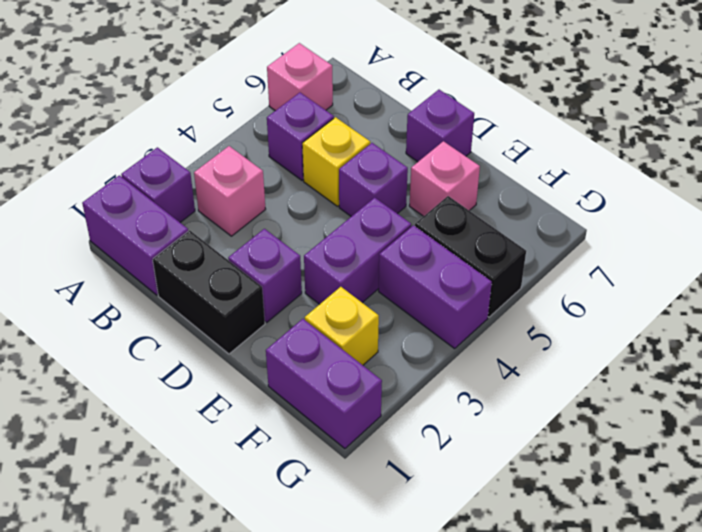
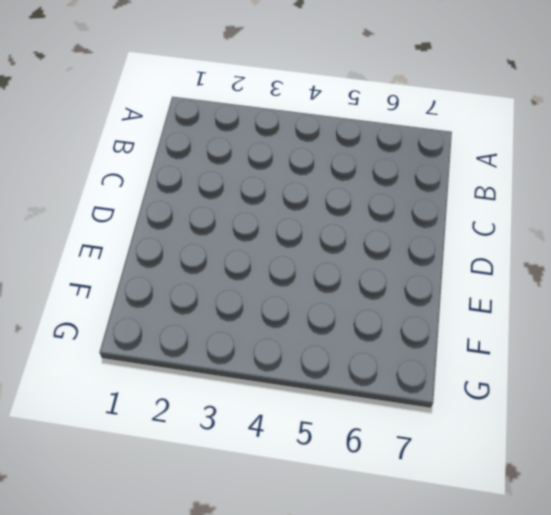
none -> purple brick A1:B1 level 1
none -> purple brick A2 level 1
none -> pink brick A6 level 1

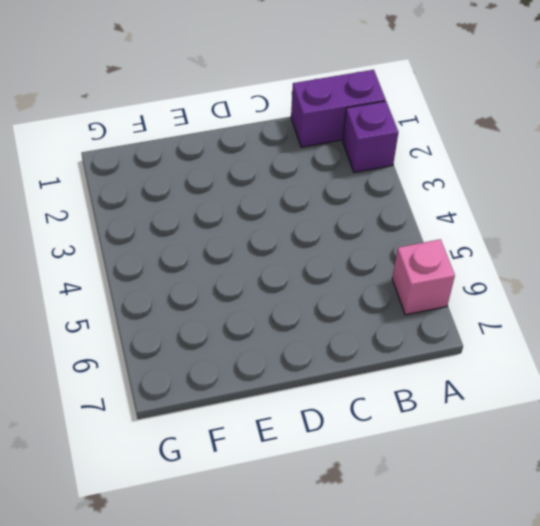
none -> pink brick B3 level 1
none -> purple brick B5 level 1
none -> black brick C1:D1 level 1

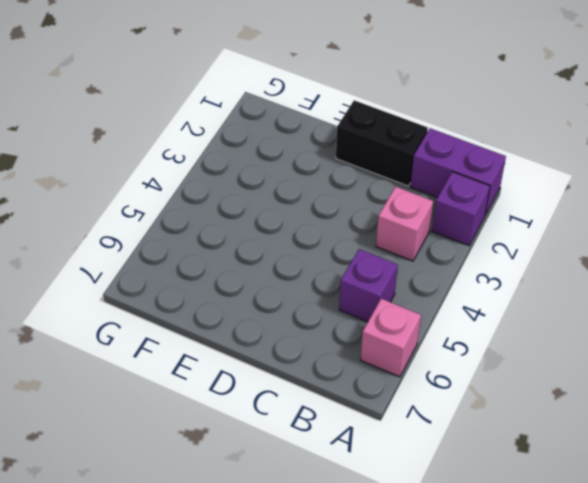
none -> yellow brick C5 level 1
none -> purple brick D2 level 1
none -> purple brick D5 level 1

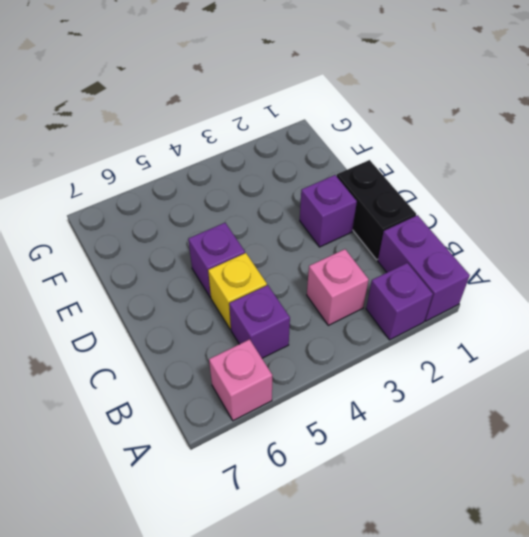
none -> purple brick D7 level 1
none -> purple brick E3:E4 level 1
none -> pink brick E6 level 1

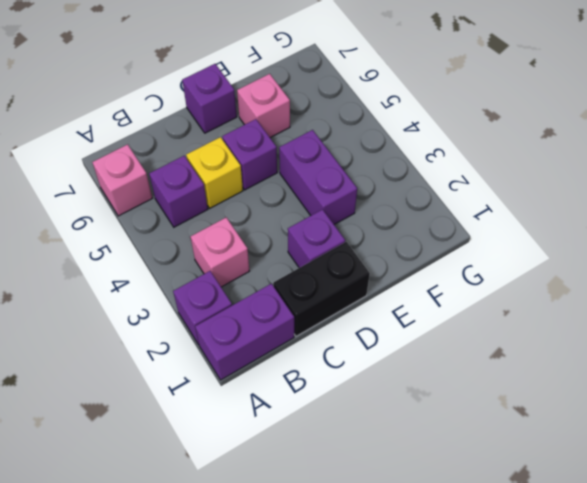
none -> purple brick F1:G1 level 1
none -> yellow brick F2 level 1
none -> purple brick F4:G4 level 1

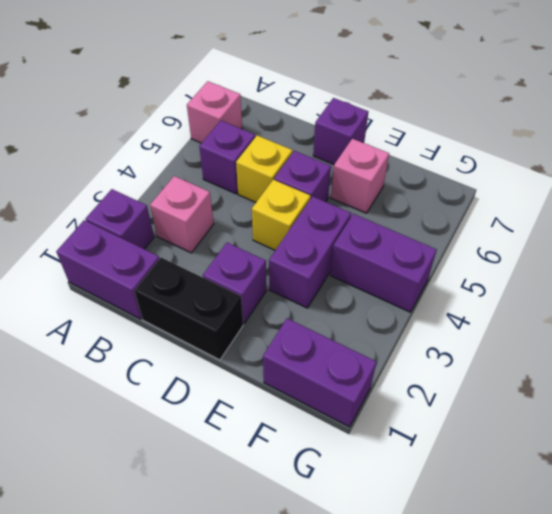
yellow brick D4 level 1 -> yellow brick F2 level 1
none -> black brick F5:G5 level 1

